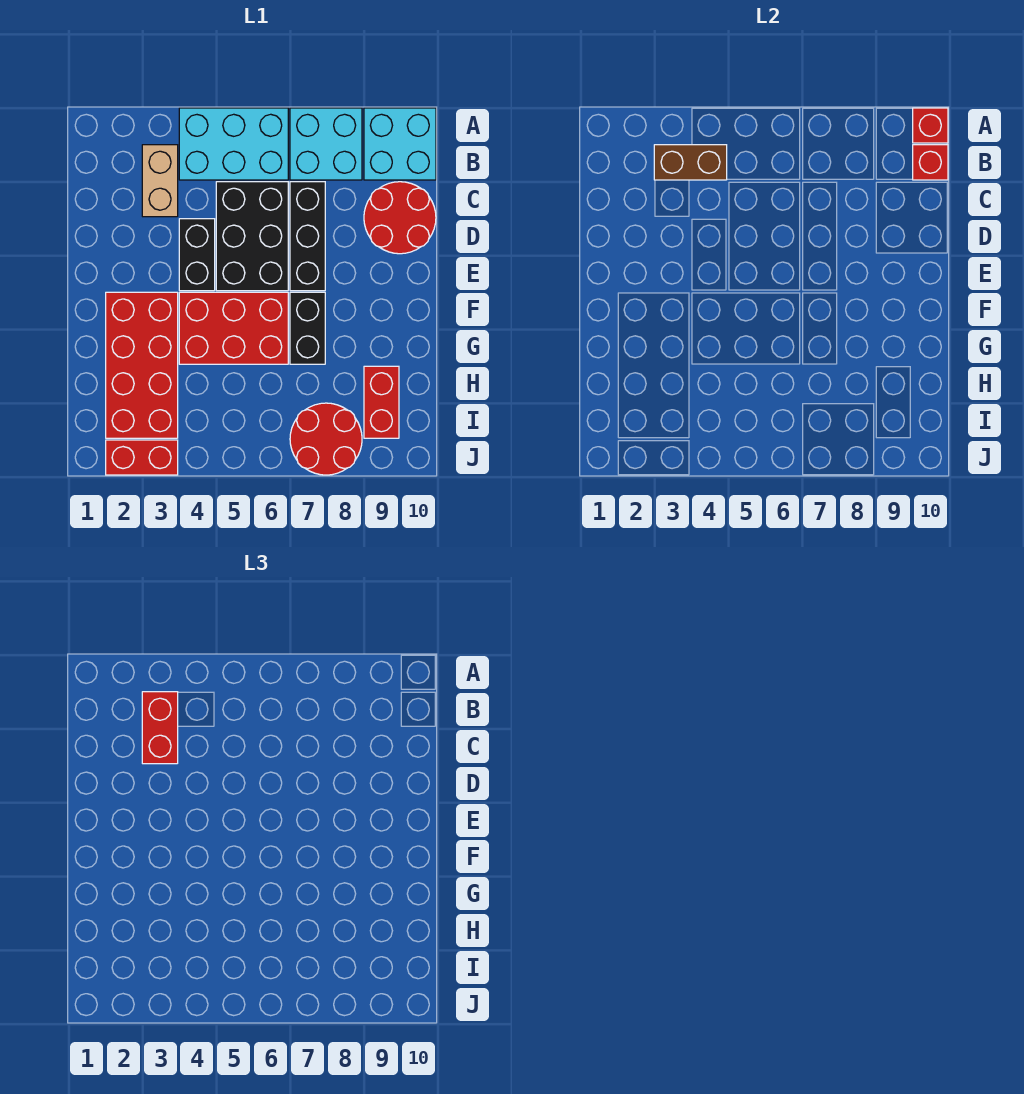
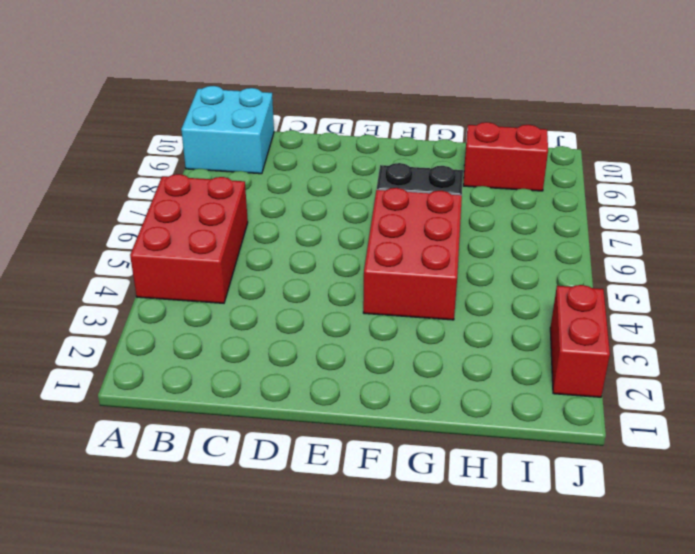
red brick A4:B6 level 1 -> cyan brick A4:B6 level 1
none -> cyan brick A7:B8 level 1
none -> tan brick B3:C3 level 1
none -> black brick C5:E6 level 1

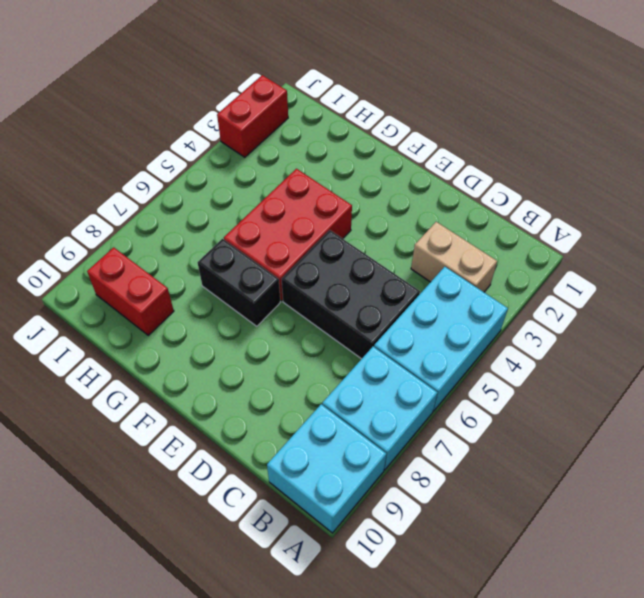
none -> black brick C7:E7 level 1
none -> red round brick C9:D10 level 1
none -> black brick D4:E4 level 1

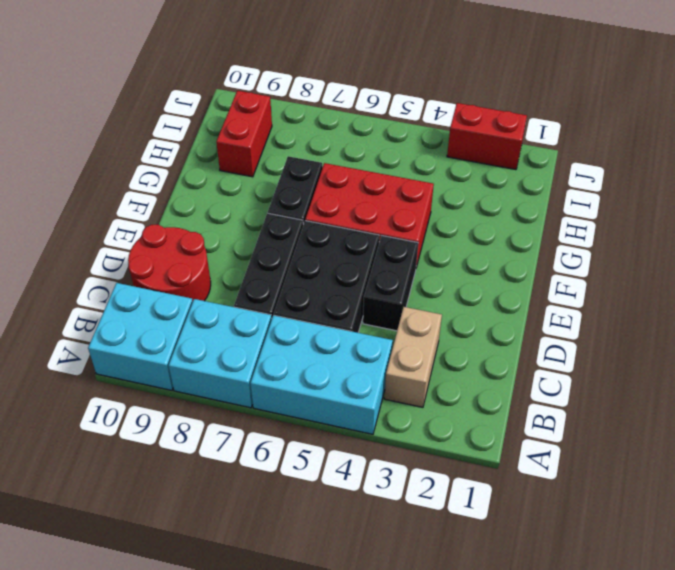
none -> red brick F2:I3 level 1
none -> red round brick I7:J8 level 1
none -> red brick A10 level 2

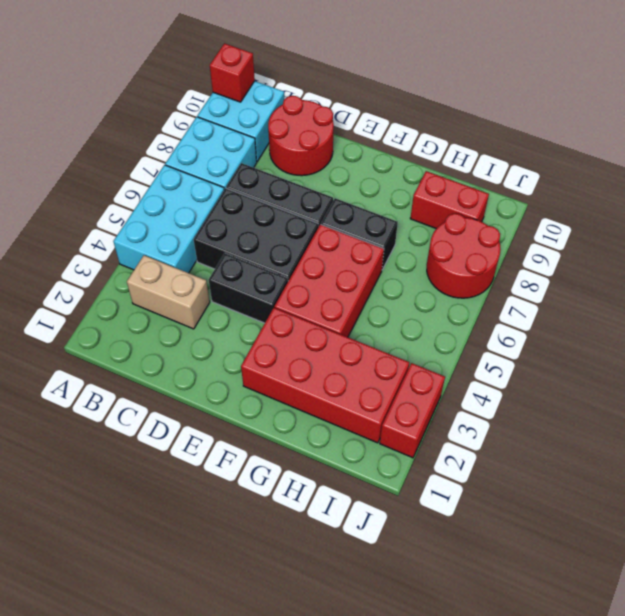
none -> brown brick B3:B4 level 2
none -> red brick B10 level 2
none -> red brick B3:C3 level 3

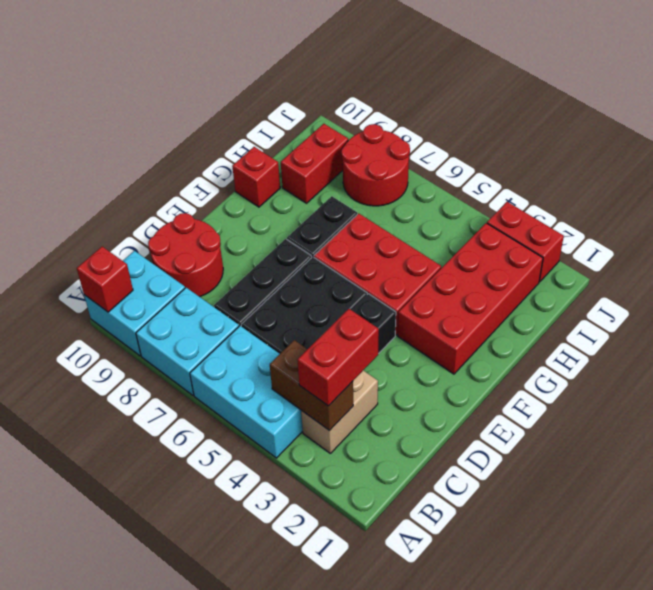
red brick G10 level 1 -> red brick B10 level 2

